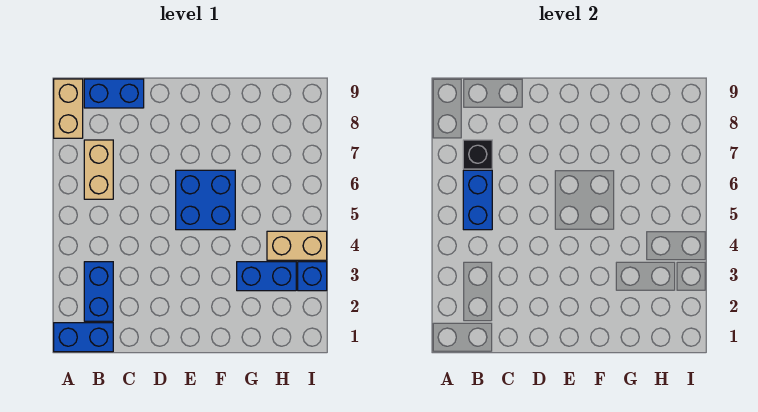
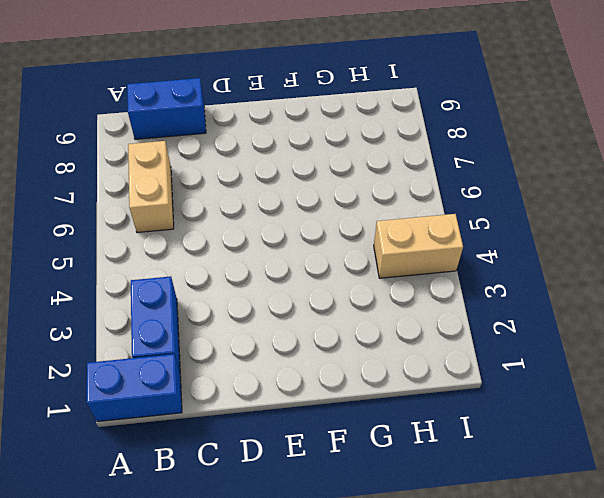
none -> tan brick A8:A9 level 1
none -> blue brick E5:F6 level 1

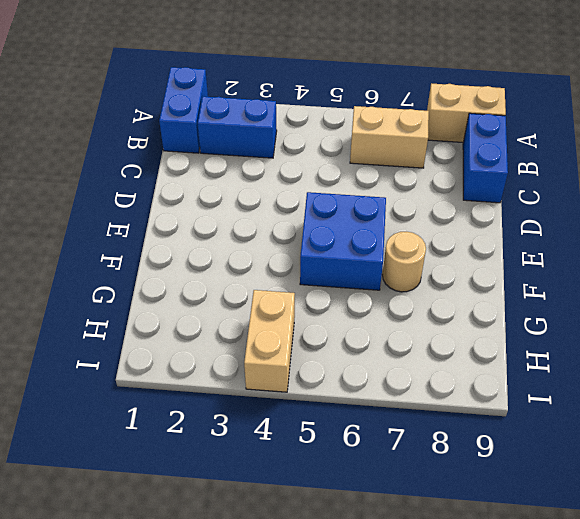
tan round brick F7 level 1 -> none
none -> blue brick G3:H3 level 1
none -> blue brick I3 level 1

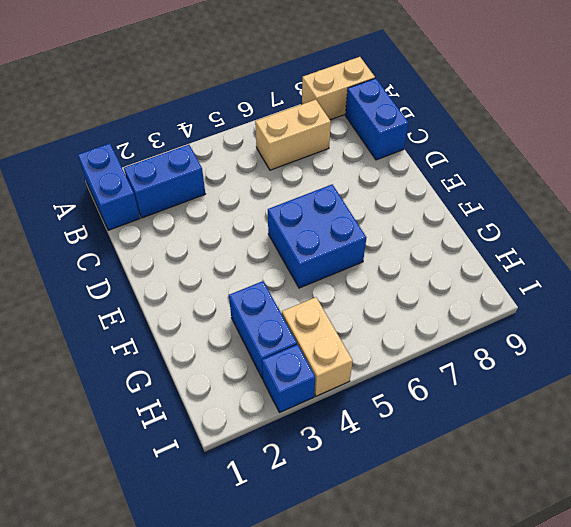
none -> blue brick B5:B6 level 2
none -> black brick B7 level 2

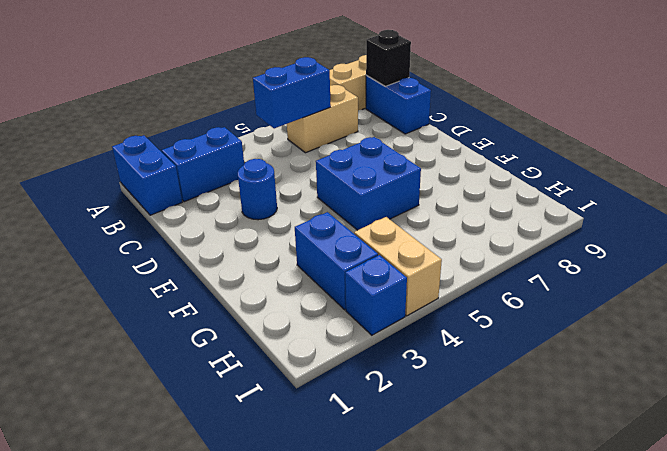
black brick B9 level 2 -> black brick B7 level 2
blue round brick D3 level 1 -> none

